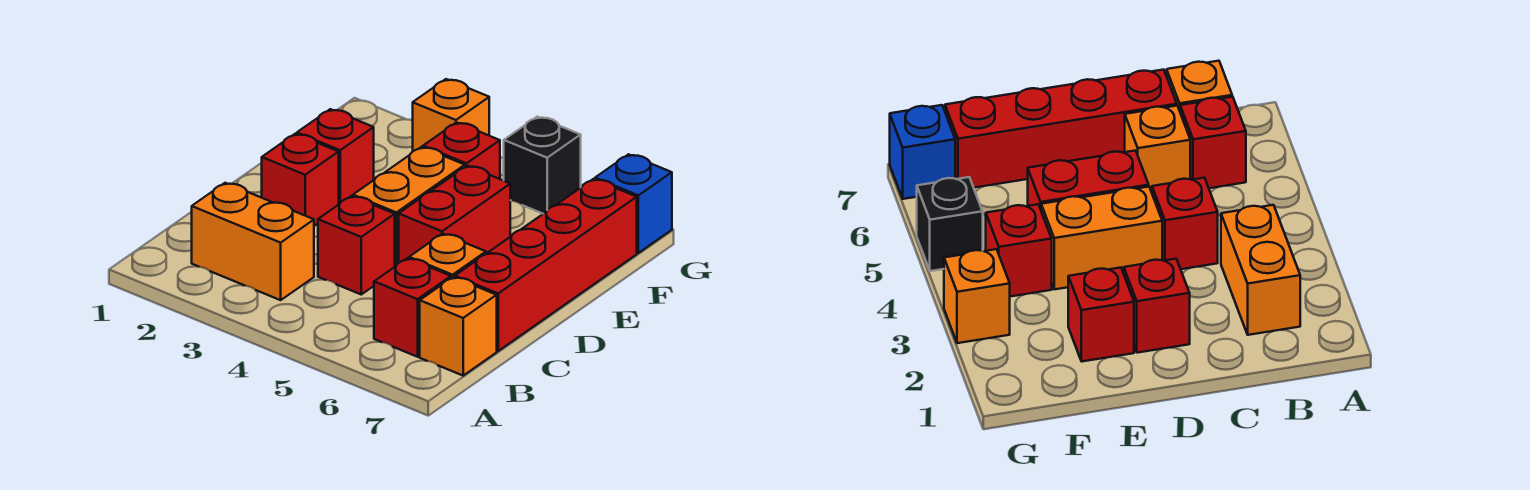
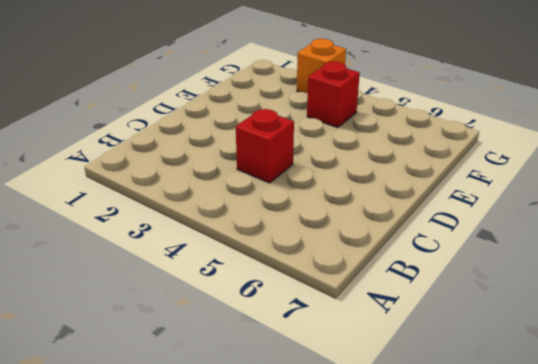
none -> orange brick B2:B3 level 1
none -> red brick B6 level 1
none -> orange brick B7 level 1

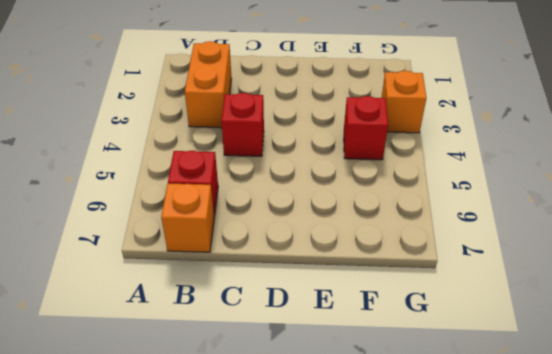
none -> orange brick C6 level 1
none -> red brick C7:F7 level 1
none -> red brick D2 level 1

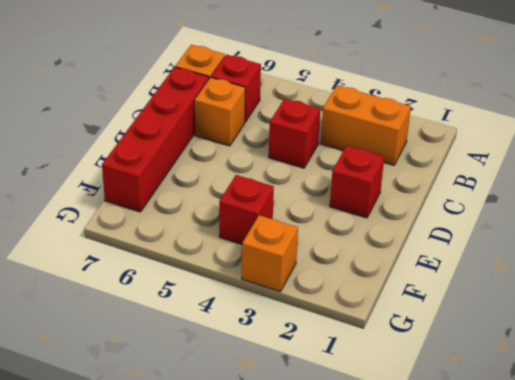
none -> orange brick D4:E4 level 1
none -> red brick D5:E5 level 1
none -> red brick E2 level 1

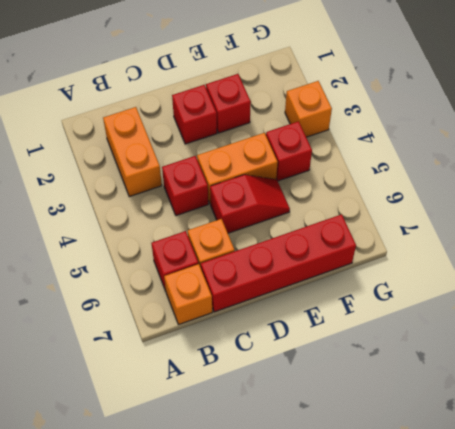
red slope D5:E5 level 1 top D -> red brick D5:E5 level 1
none -> black brick G5 level 1
none -> blue brick G7 level 1

